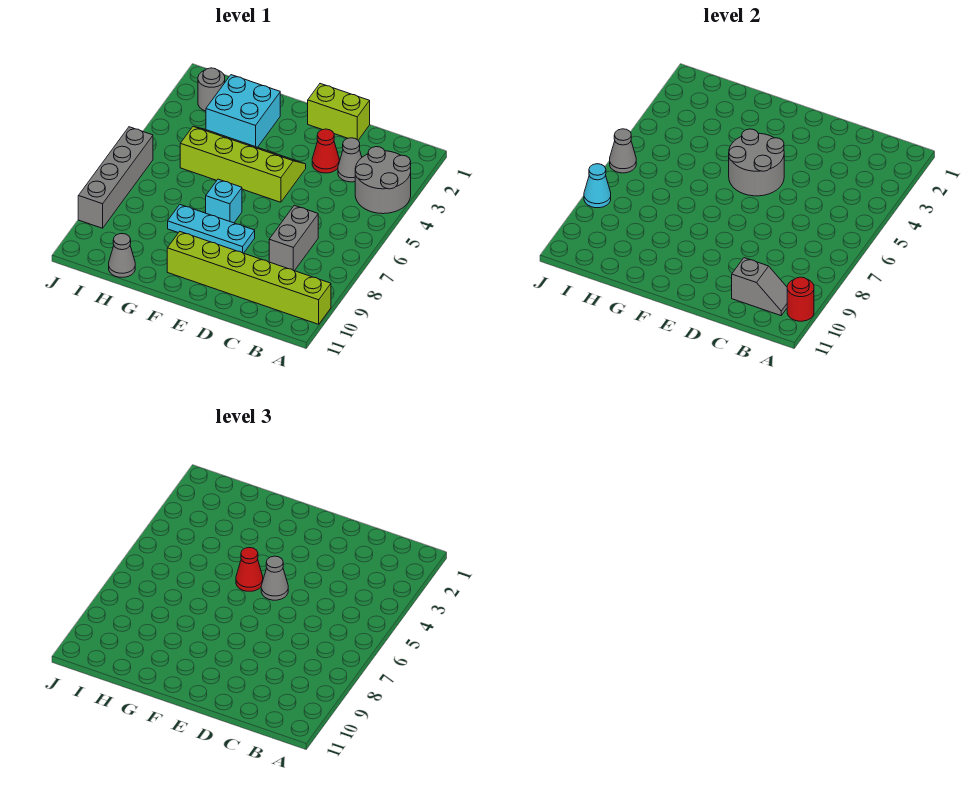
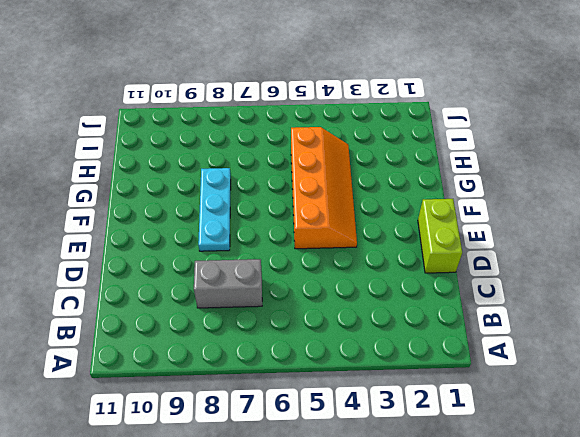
orange slope E4:H5 level 1 top 5 -> lime slope E4:H5 level 1 top 5
none -> grey round brick A3:B4 level 1
none -> lime brick A10:F10 level 1
none -> grey cone C3 level 1

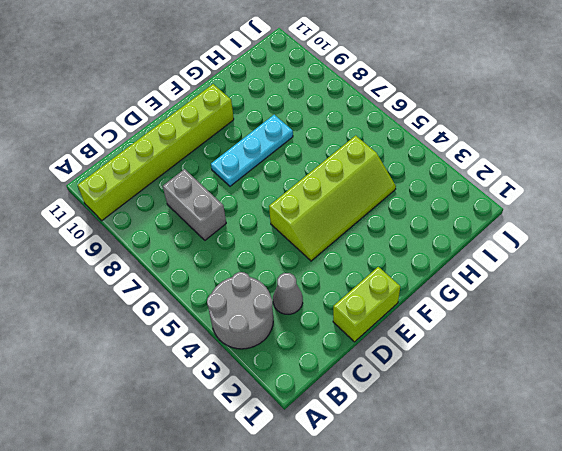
none -> red cone D3 level 1
none -> cyan brick F7 level 1
none -> cyan brick G2:H3 level 1

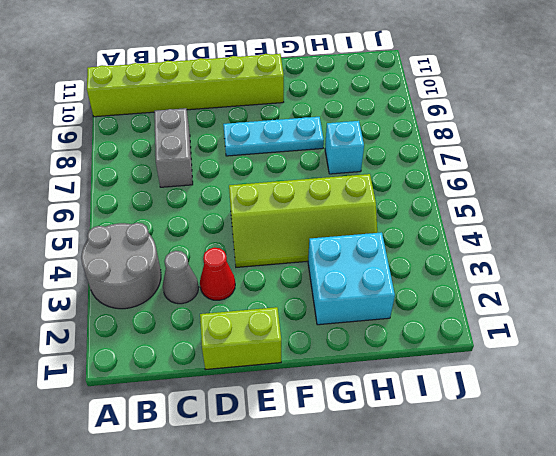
cyan brick H7 level 1 -> cyan brick F7 level 1
none -> grey cone H11 level 1
none -> grey round brick I2 level 1
none -> grey brick J6:J9 level 1

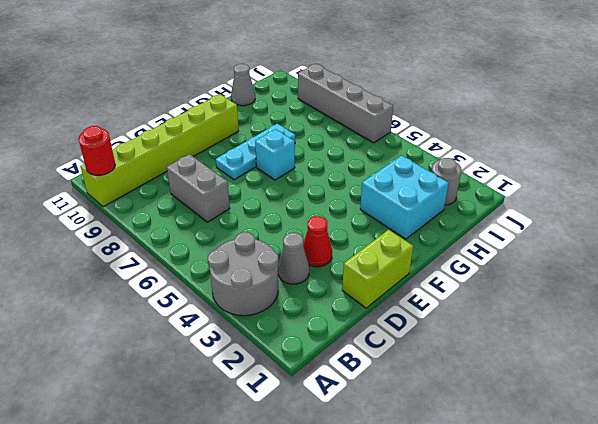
none -> lime slope E4:H5 level 1 top 5
none -> grey slope B10:C10 level 2 top C
none -> grey round brick E4:F5 level 2

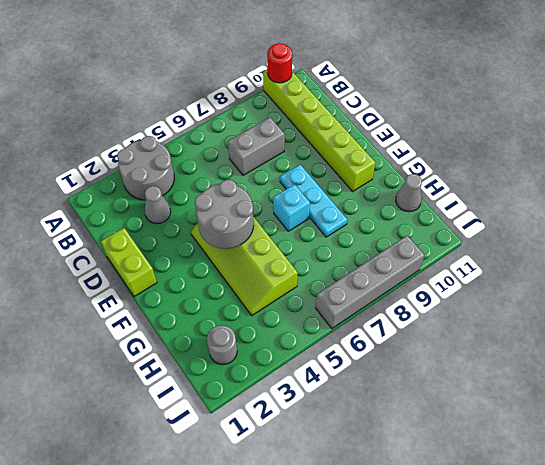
none -> red cone D3 level 1
none -> cyan brick G2:H3 level 1
none -> grey slope B10:C10 level 2 top C

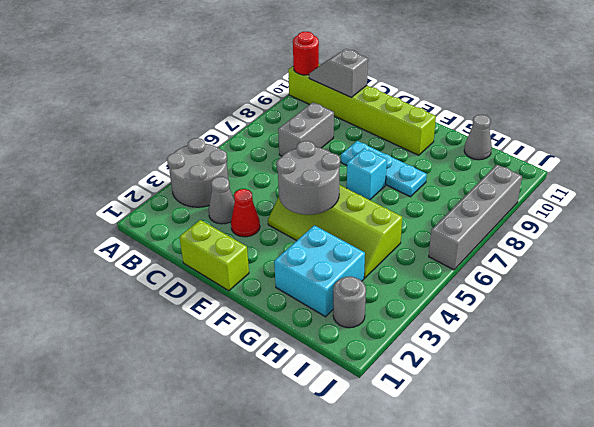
none -> grey cone J6 level 2
none -> cyan cone J8 level 2
none -> grey cone E5 level 3

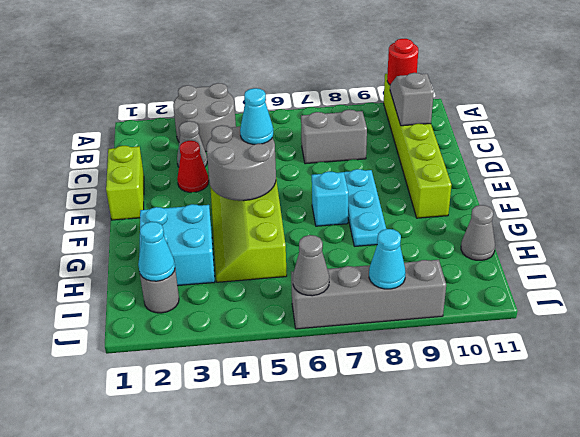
cyan cone E5 level 3 -> grey cone E5 level 3
cyan cone I2 level 2 -> none
none -> red cone F5 level 3

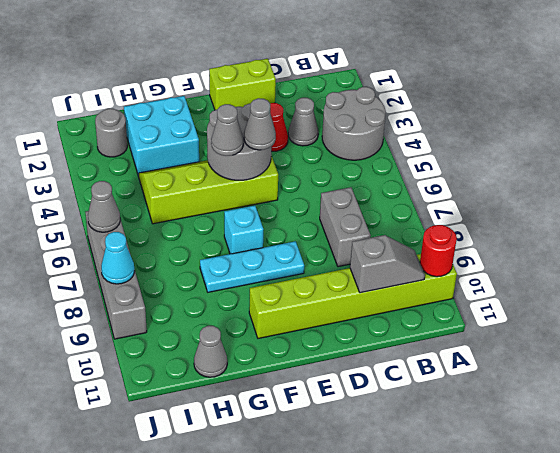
grey cone F5 level 3 -> red cone F5 level 3

